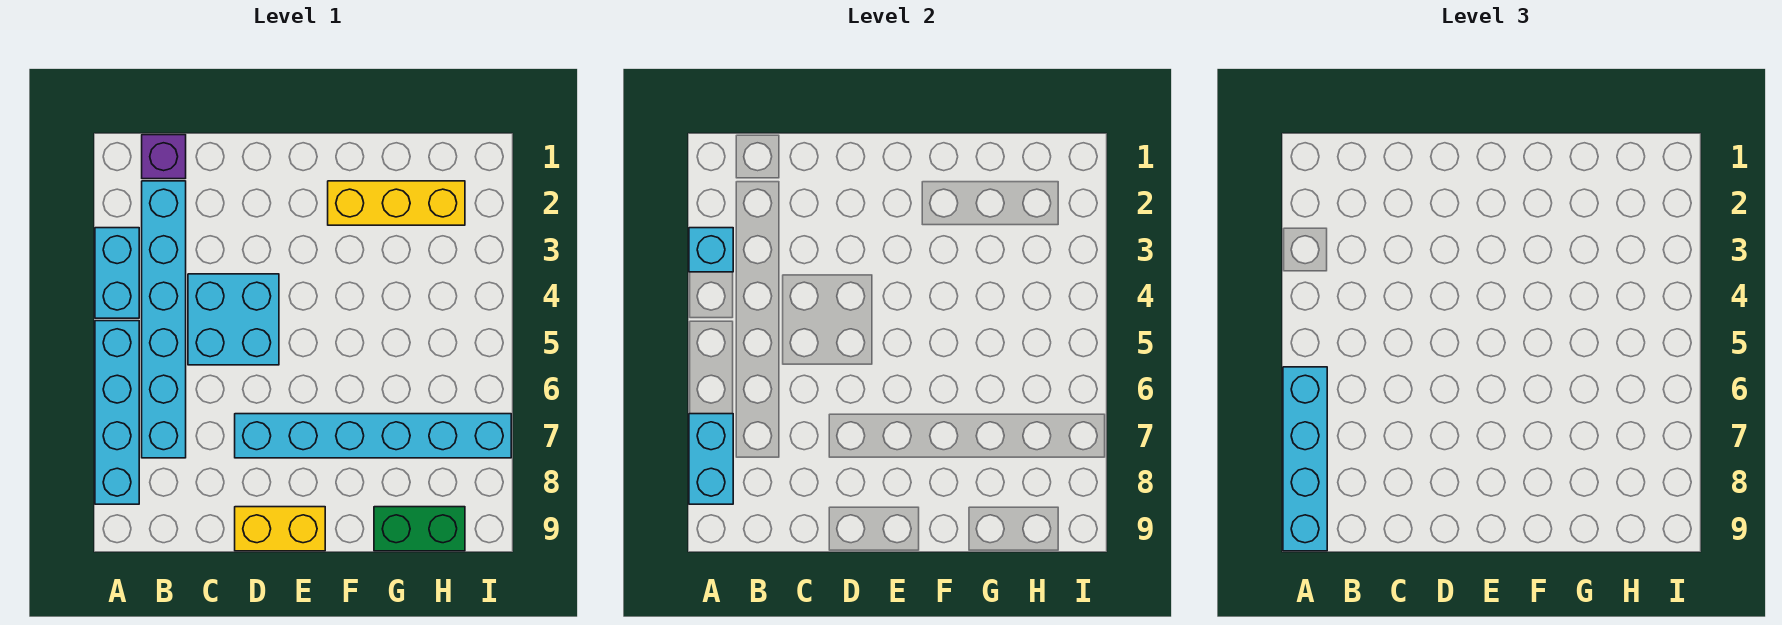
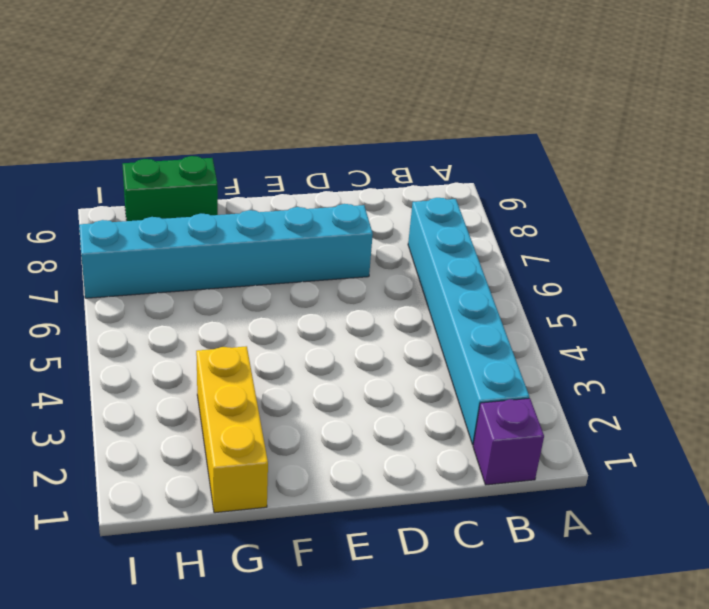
yellow brick G1:G3 level 1 -> yellow brick F2:H2 level 1
none -> cyan brick A3:A4 level 1
none -> cyan brick A5:A8 level 1
none -> cyan brick C4:D5 level 1

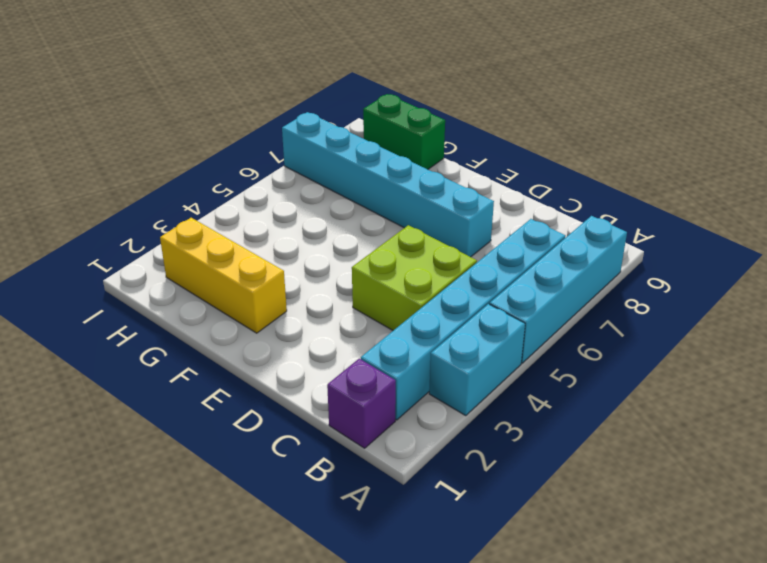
lime brick C4:D5 level 1 -> cyan brick C4:D5 level 1
none -> yellow brick D9:E9 level 1
none -> cyan brick A3 level 2
none -> cyan brick A7:A8 level 2

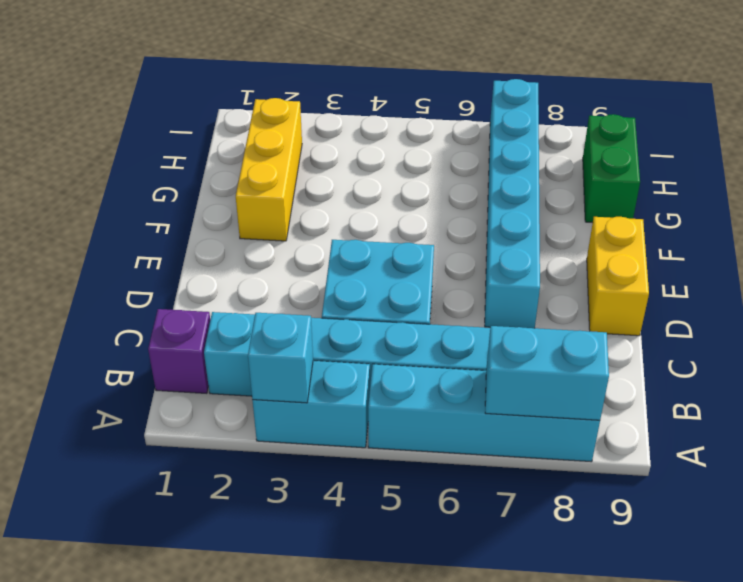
none -> cyan brick A6:A9 level 3

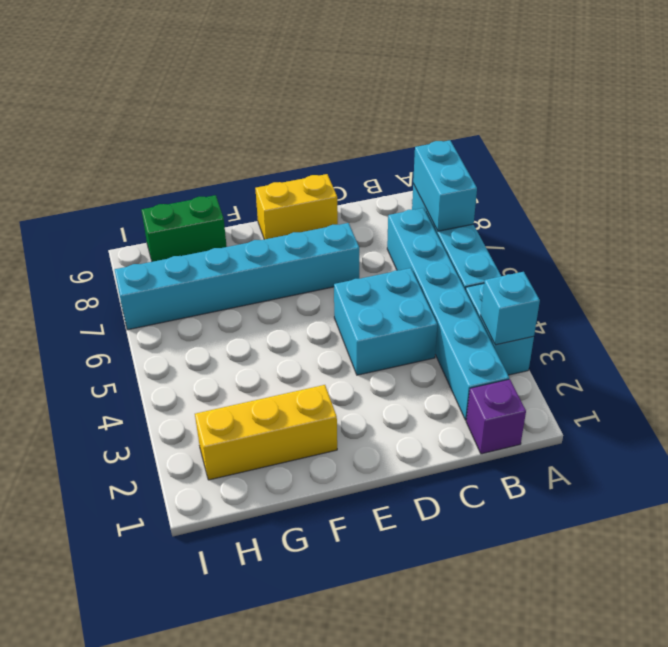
none -> cyan brick A6:A9 level 3

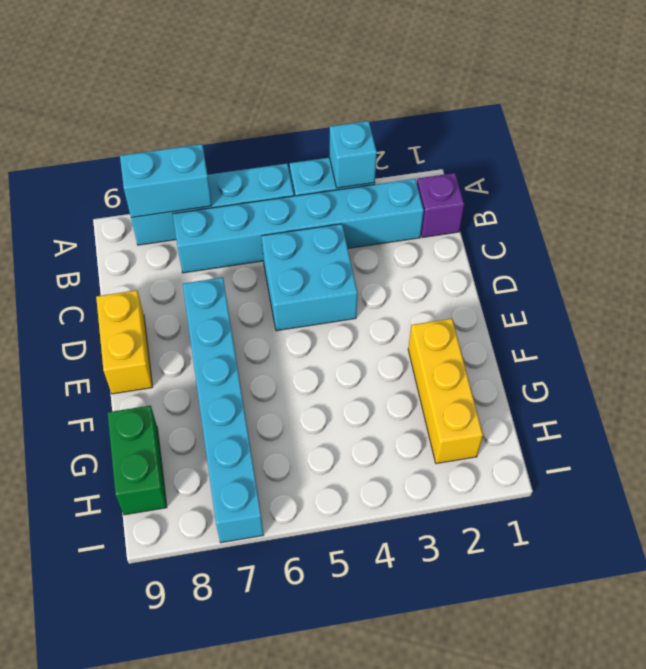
none -> cyan brick A6:A9 level 3

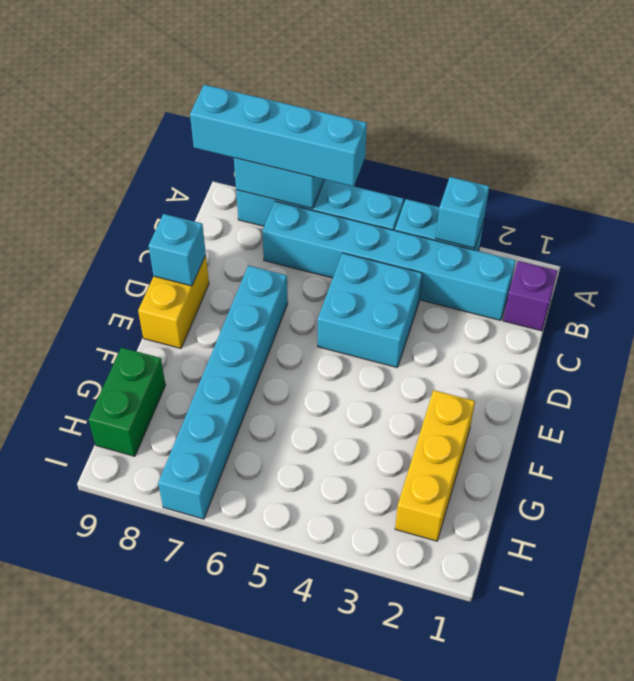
cyan brick D9 level 2 -> none

